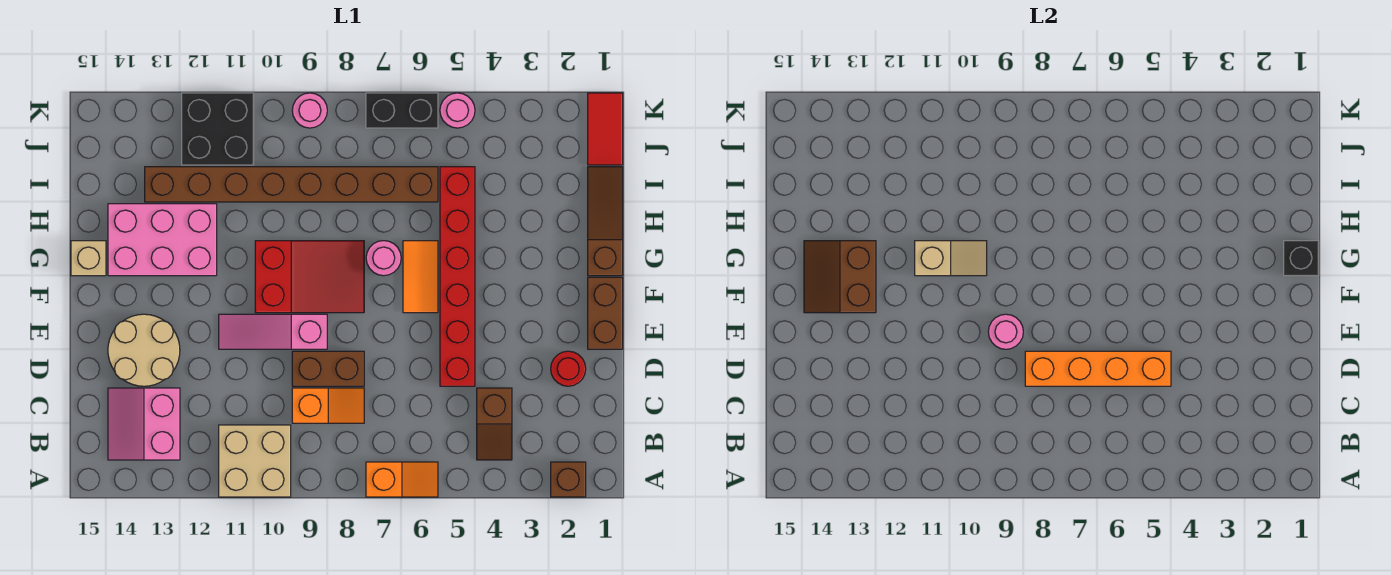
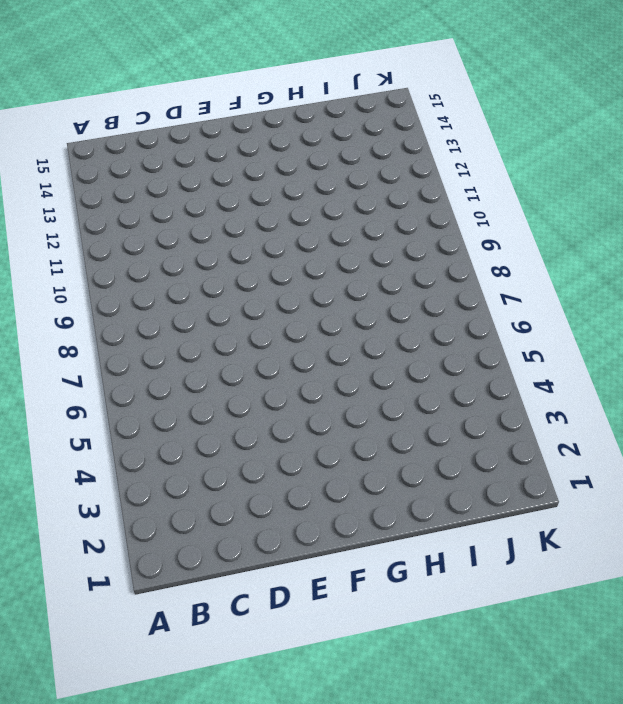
none -> brown brick A2 level 1
none -> orange slope A6:A7 level 1 top 7
none -> tan brick A10:B11 level 1

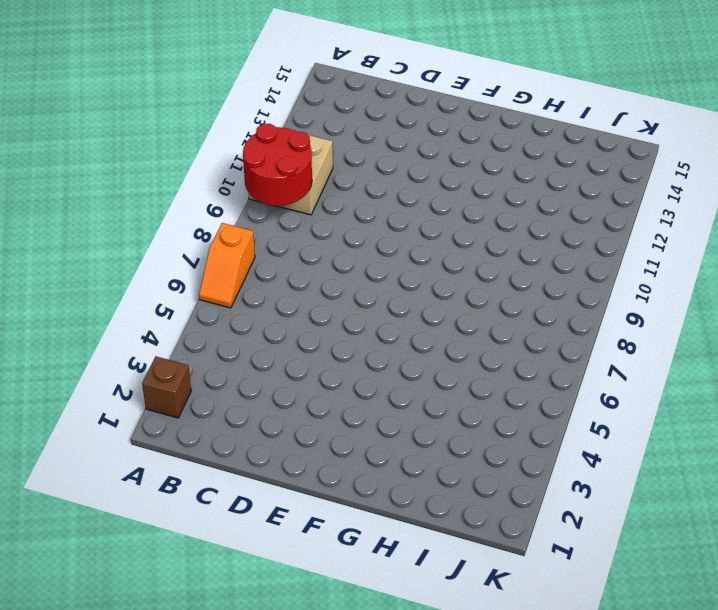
red round brick A9:B10 level 2 -> none
none -> brown slope B4:C4 level 1 top C
none -> pink slope B13:C14 level 1 top 13
none -> orange slope C8:C9 level 1 top 9

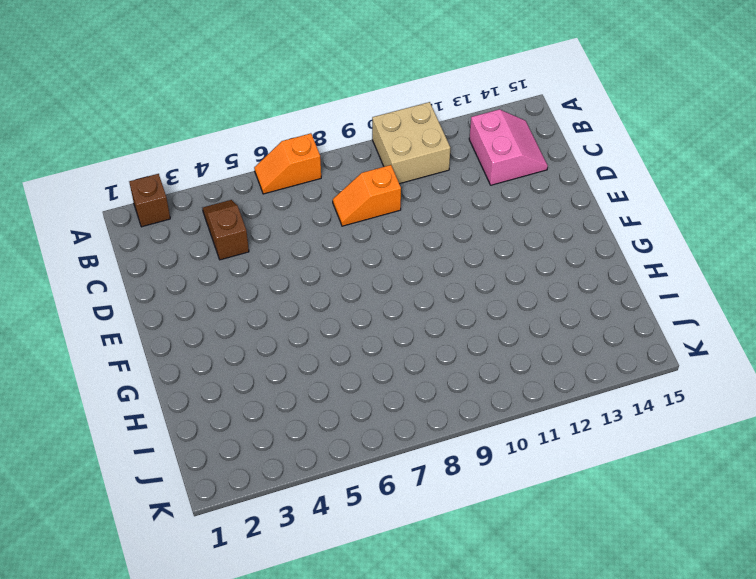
none -> red round brick D2 level 1
none -> red brick D5:I5 level 1
none -> brown brick D8:D9 level 1

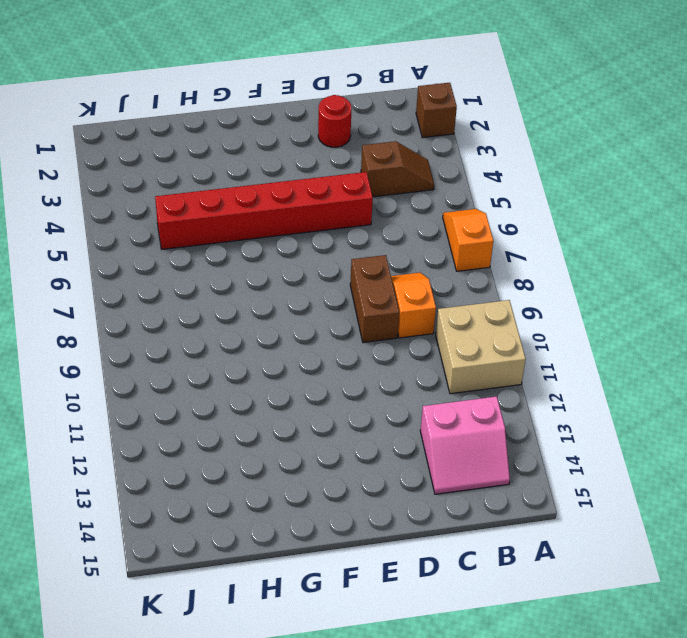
none -> tan round brick D13:E14 level 1
none -> brown brick E1:F1 level 1
none -> pink slope E9:E11 level 1 top 9

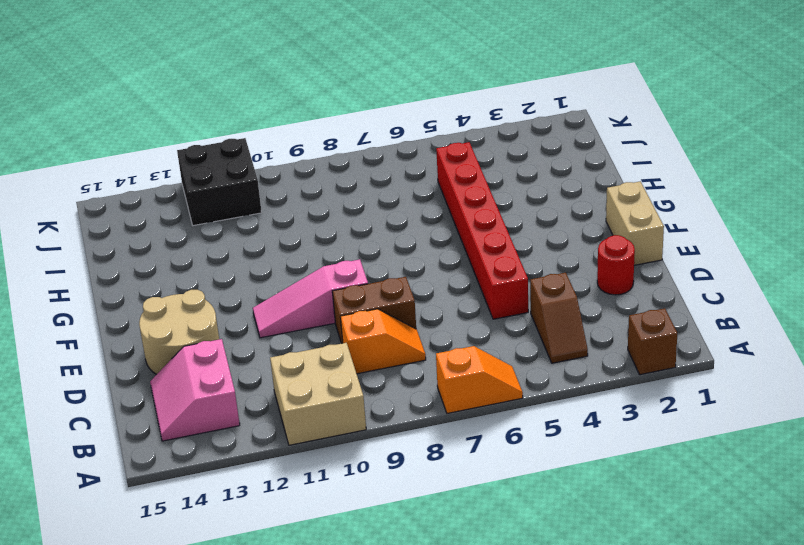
tan brick E1:F1 level 1 -> brown brick E1:F1 level 1
none -> orange tile F6:G6 level 1
none -> red slope F8:G10 level 1 top 10
none -> brown slope G1:I1 level 1 top G

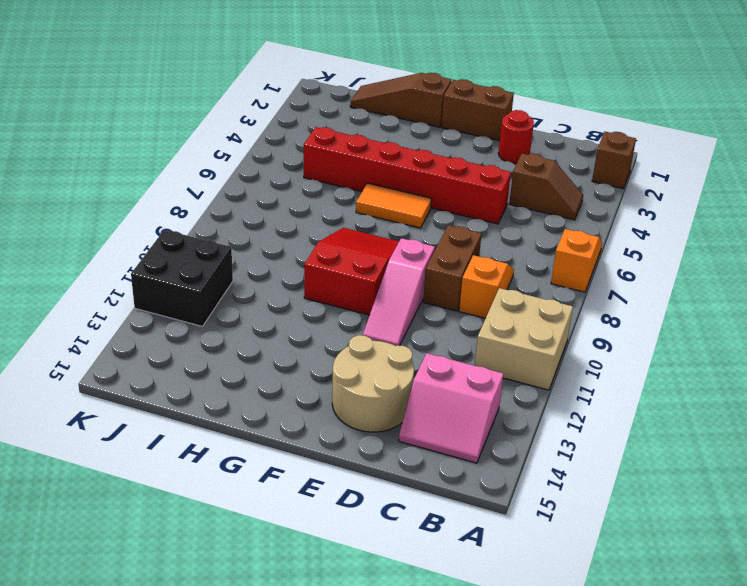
none -> pink round brick G7 level 1
none -> pink brick G12:H14 level 1
none -> tan brick G15 level 1

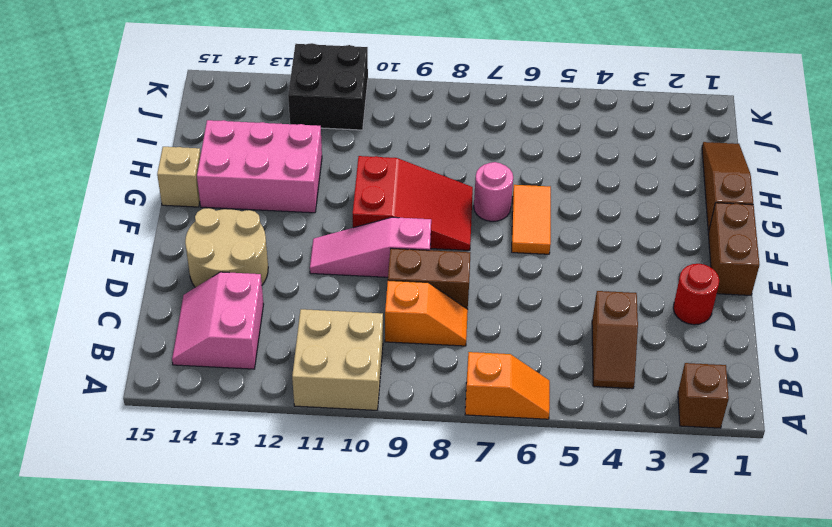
none -> red brick D5:I5 level 1
none -> brown brick I6:I13 level 1
none -> red tile J1:K1 level 1

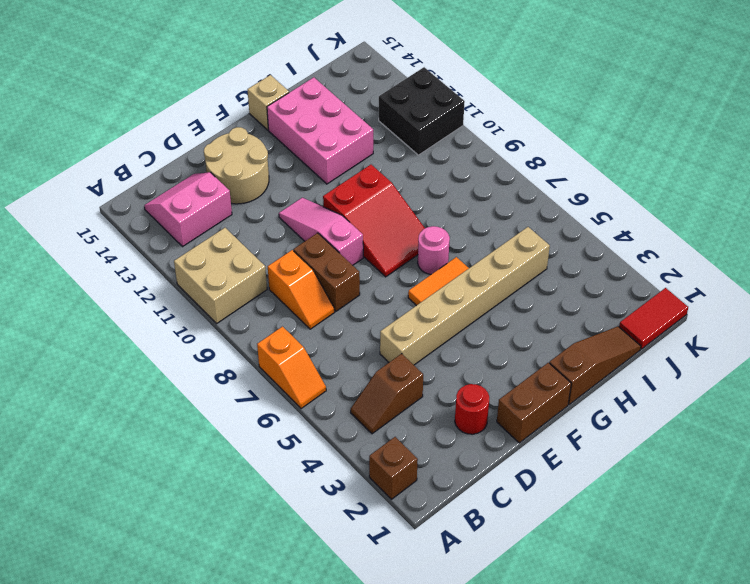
tan brick D5:I5 level 1 -> red brick D5:I5 level 1
none -> brown brick I6:I13 level 1
none -> pink round brick K5 level 1
none -> black brick K6:K7 level 1

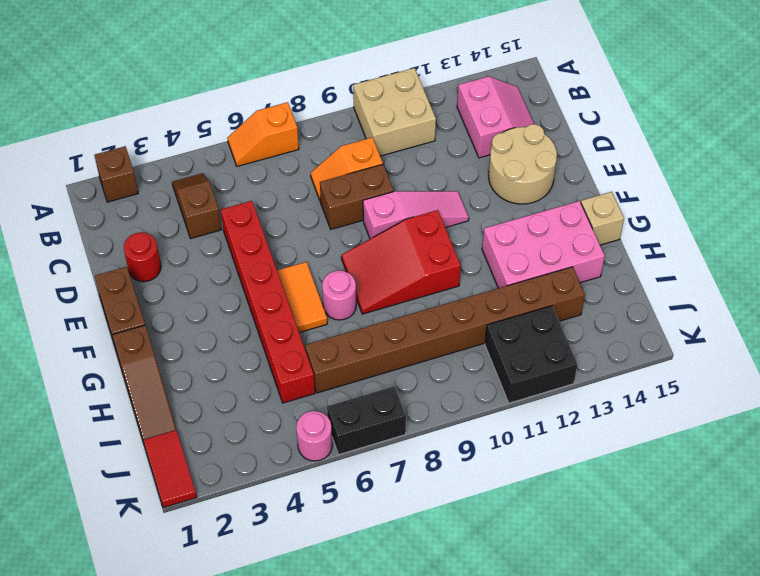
none -> pink round brick K9 level 1
none -> orange brick D5:D8 level 2
none -> pink round brick E9 level 2

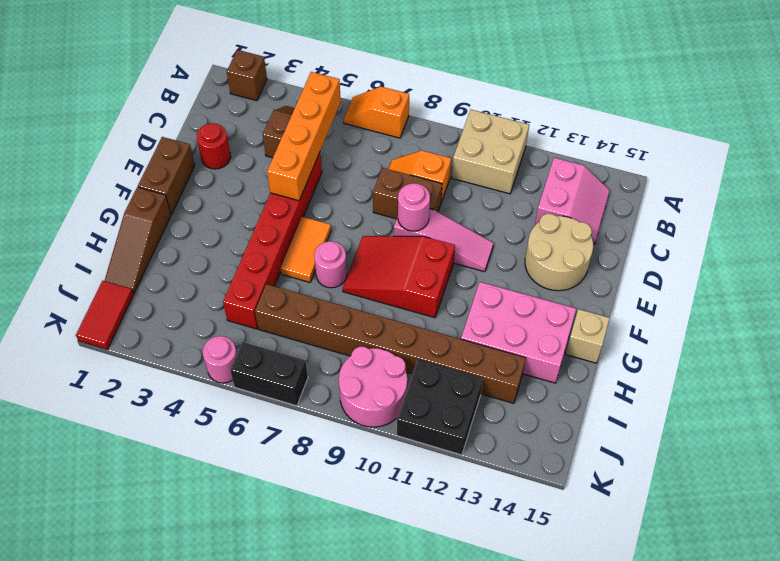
orange brick B5:E5 level 2 -> orange brick D5:D8 level 2
pink round brick J9:K10 level 1 -> pink round brick K9 level 1
none -> brown slope F13:G14 level 2 top 13
none -> black brick G1 level 2
none -> tan slope G10:G11 level 2 top 11

